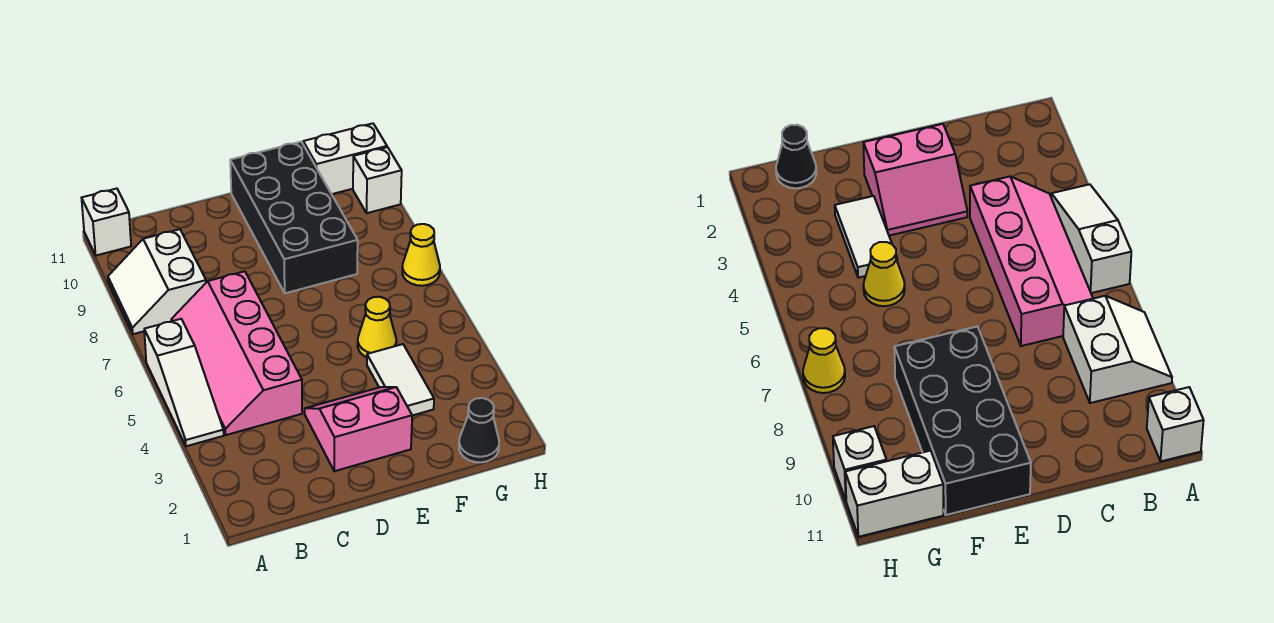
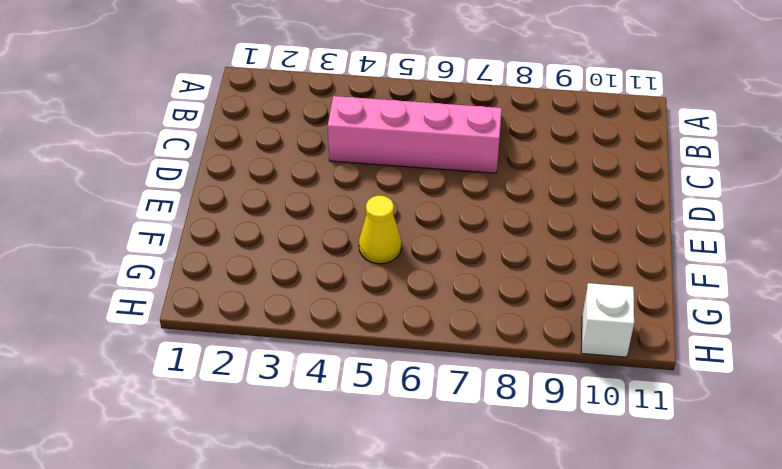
none -> white slope A4:A6 level 1 top 6
none -> white slope A8:B9 level 1 top B
none -> white brick A11 level 1

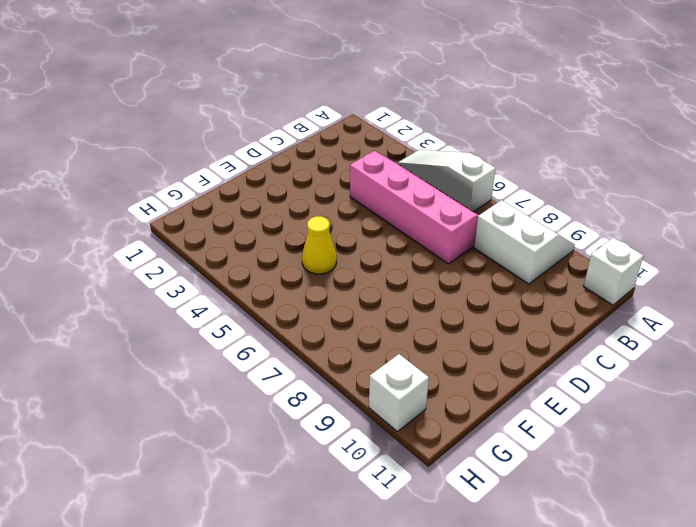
none -> pink slope D2:E3 level 1 top 2
none -> black brick E8:F11 level 1
none -> white tile F3:F4 level 1

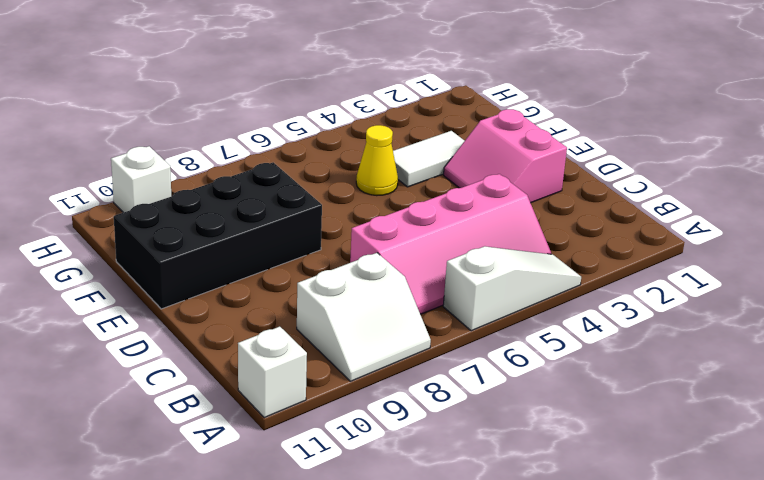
none -> black cone G1 level 1
none -> white brick G11:H11 level 1
none -> yellow cone H7 level 1

